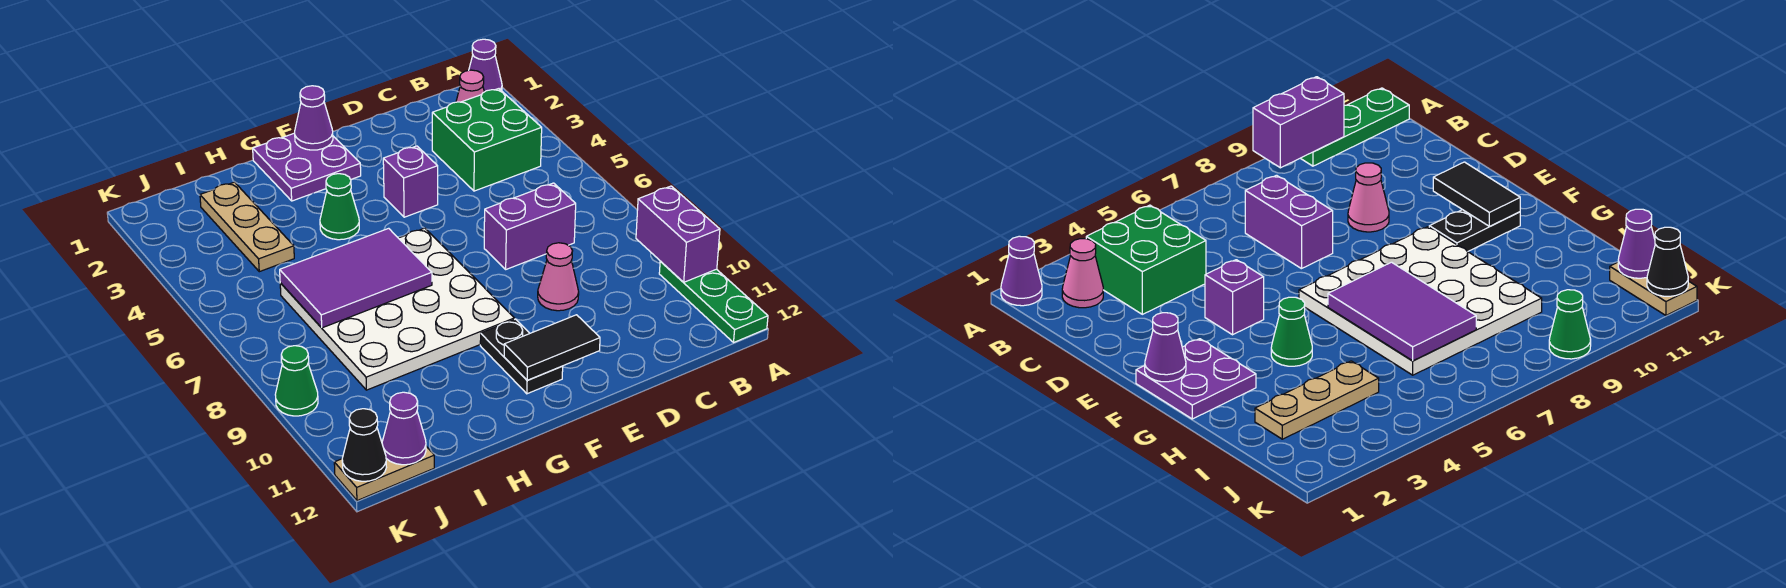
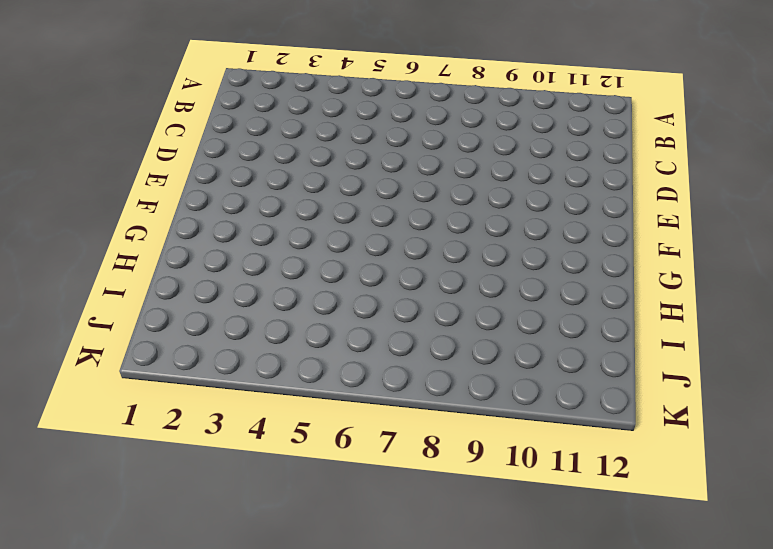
none -> purple cone A1 level 1
none -> green plate A10:A12 level 1
none -> pink cone B2 level 1

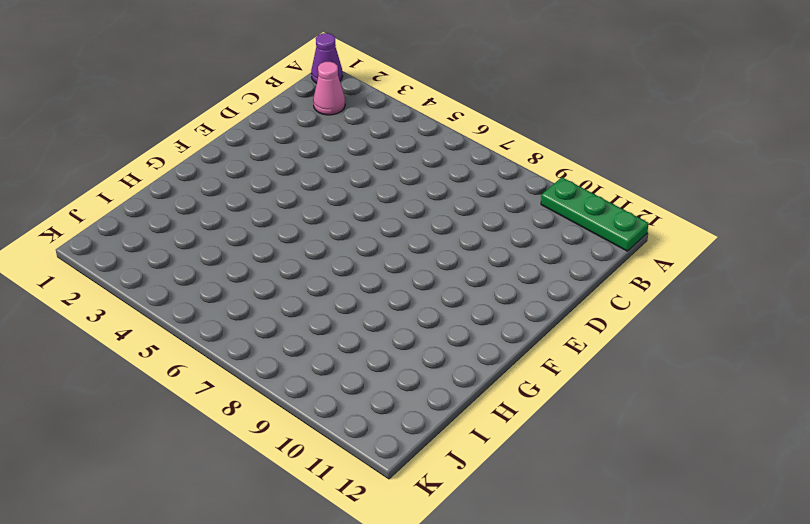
none -> green brick B3:C4 level 1
none -> purple brick C7:D7 level 1
none -> pink cone D9 level 1

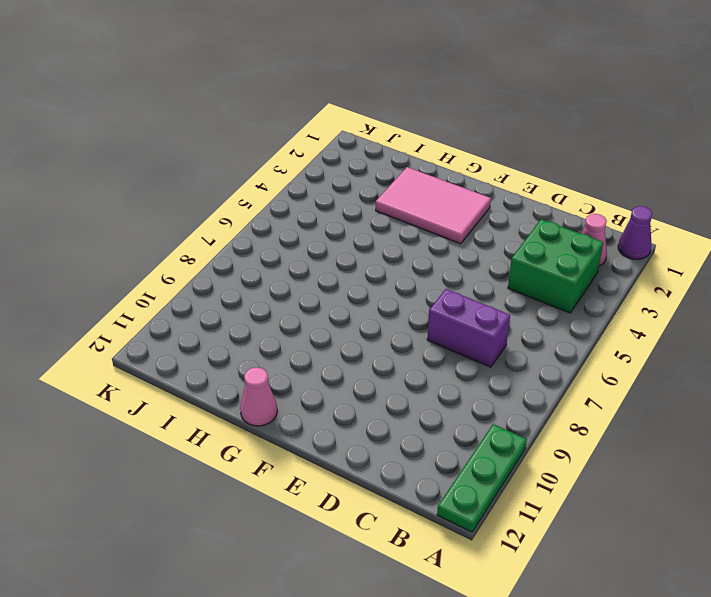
pink tile F2:H3 level 1 -> purple plate F1:G2 level 1
pink cone G12 level 1 -> pink cone D9 level 1
none -> purple brick E4 level 1
none -> white plate F6:I9 level 1
none -> black plate F10:F11 level 1

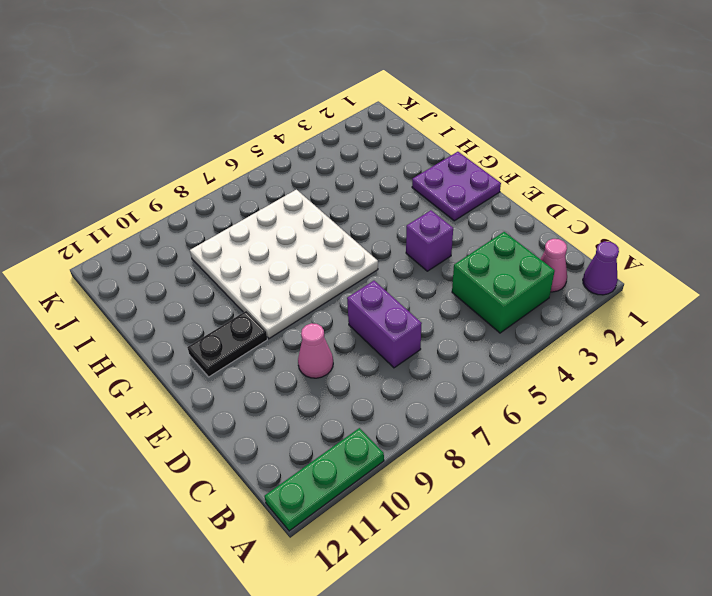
none -> green cone G4 level 1
none -> tan plate I2:I4 level 1
none -> tan plate J12:K12 level 1

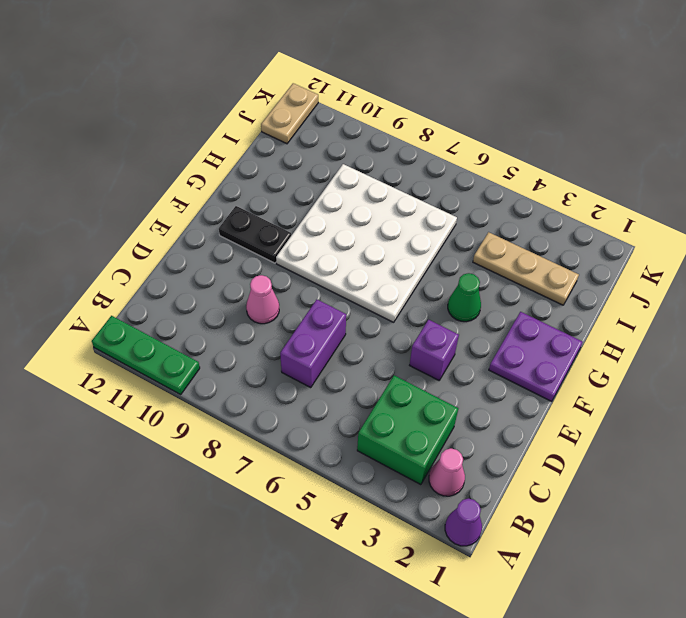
none -> green cone K9 level 1
none -> purple brick A9:A10 level 2
none -> black tile E11:F11 level 2

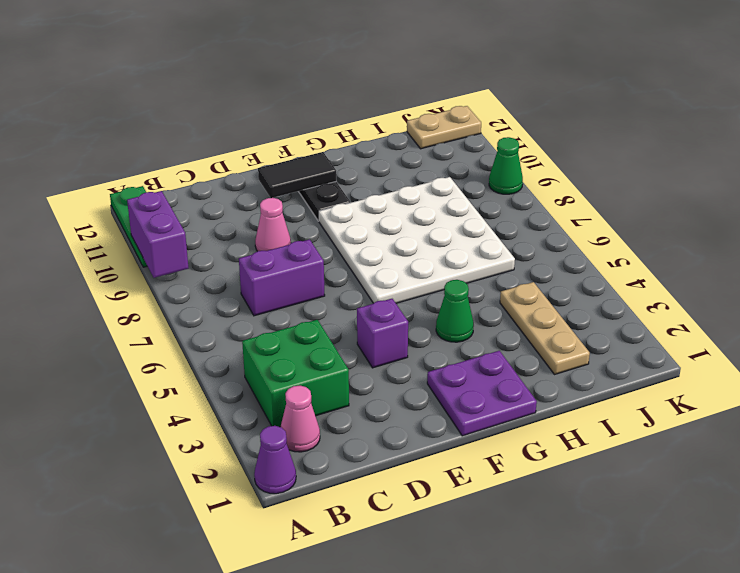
none -> purple cone F1 level 2
none -> purple tile G6:I7 level 2
none -> purple cone J12 level 2

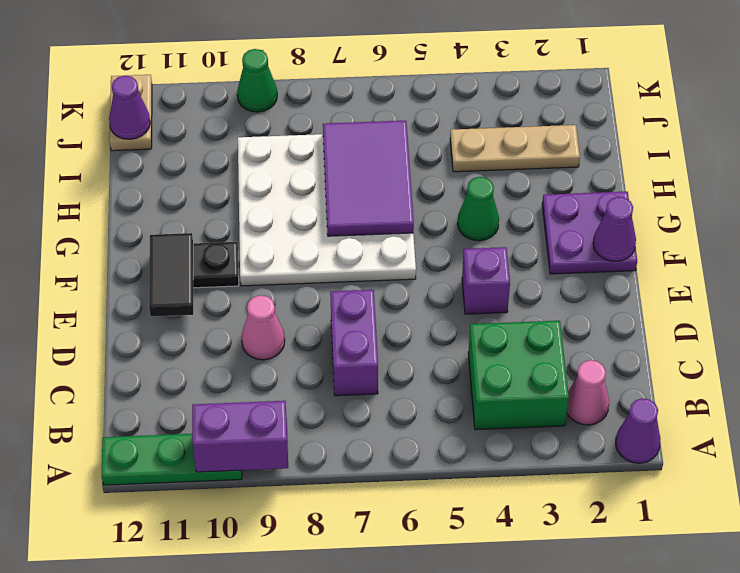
none -> black cone K12 level 2

